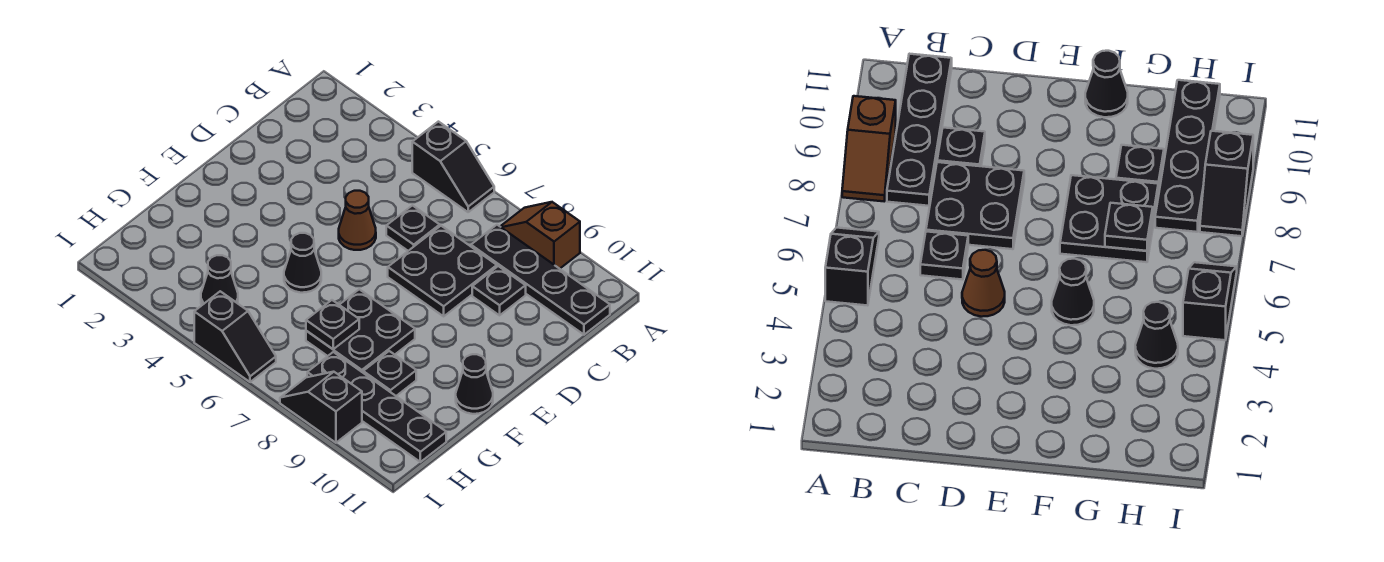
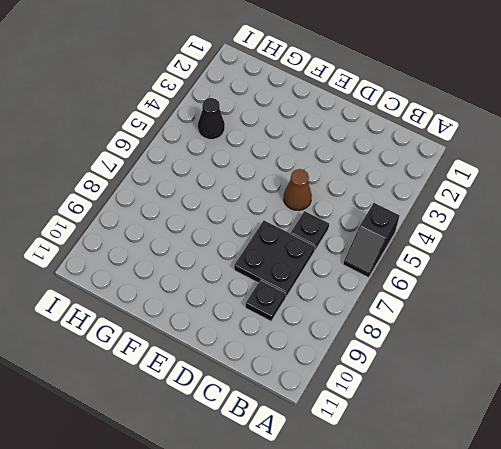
none -> brown slope A8:A9 level 1 top 9
none -> black plate B8:B11 level 1
none -> black cone F5 level 1

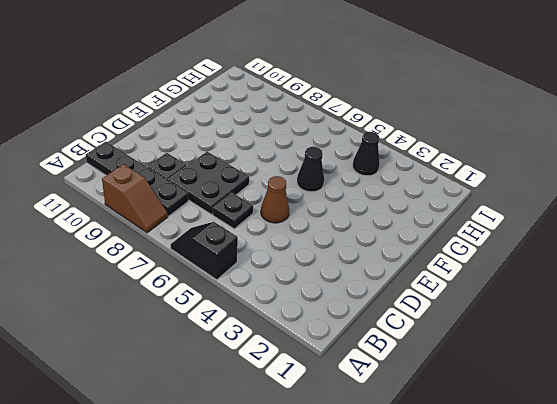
none -> black plate F7:G8 level 1
none -> black cone F11 level 1
none -> black plate G9 level 1

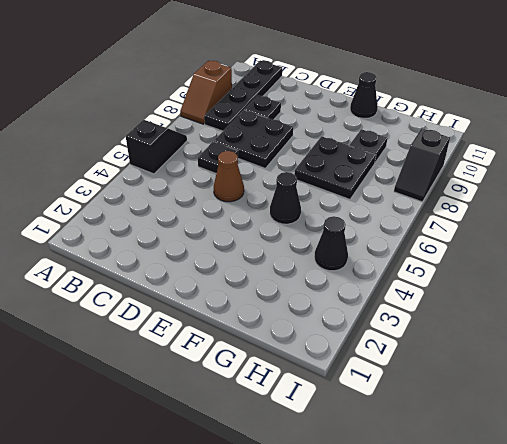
none -> black plate H8:H11 level 1
none -> black slope I5:I6 level 1 top 5
none -> black plate G7 level 2

